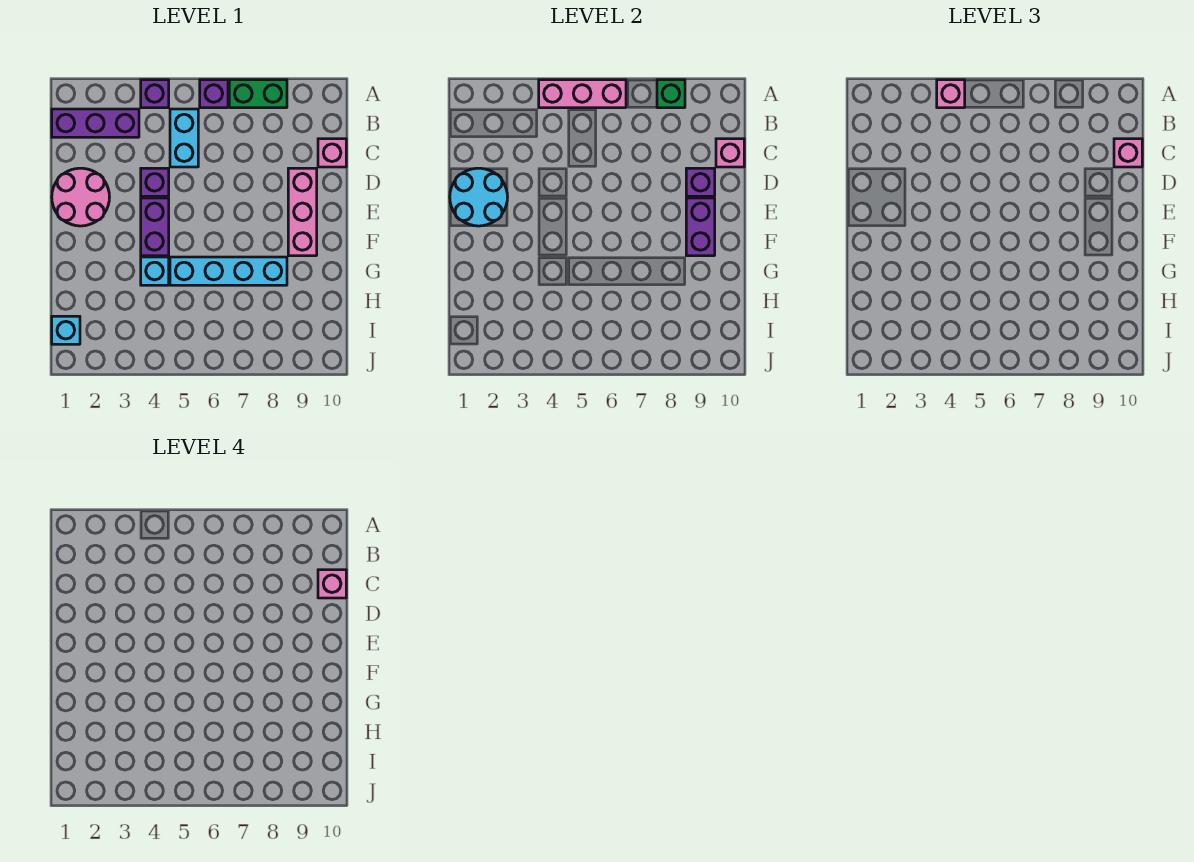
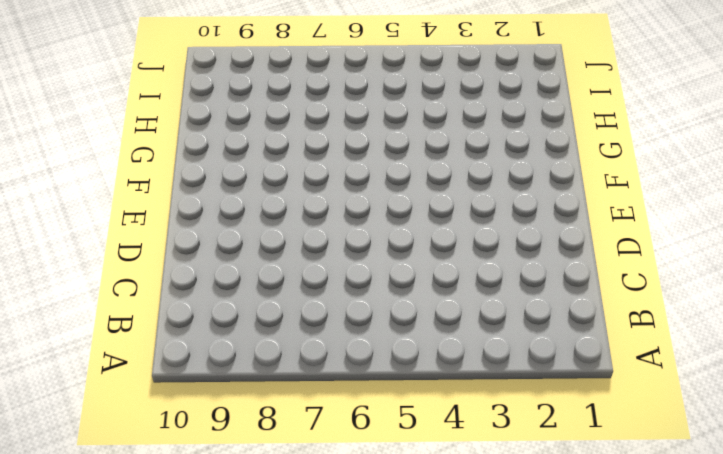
none -> purple brick A4 level 1
none -> purple brick A6 level 1
none -> green brick A7:A8 level 1

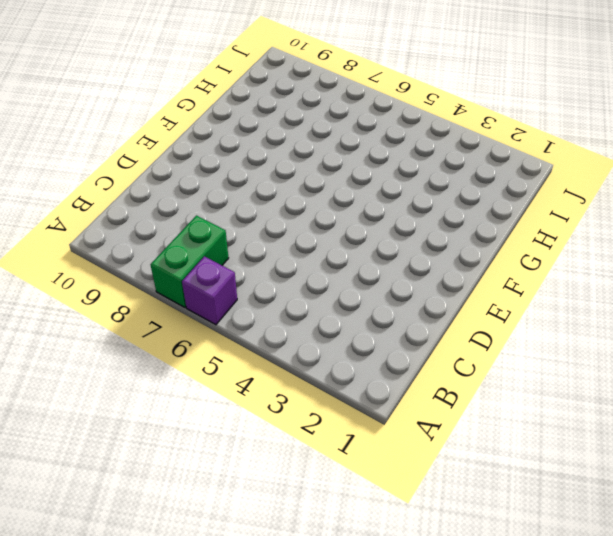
green brick A7:B7 level 1 -> green brick A7:A8 level 1
none -> purple brick A4 level 1
none -> purple brick B1:B3 level 1
none -> cyan brick B5:C5 level 1

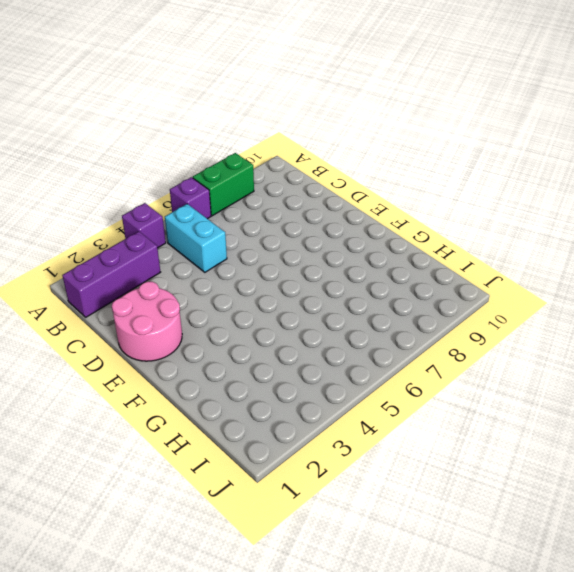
none -> pink brick C10 level 1
none -> purple brick D4 level 1
none -> pink brick D9:F9 level 1

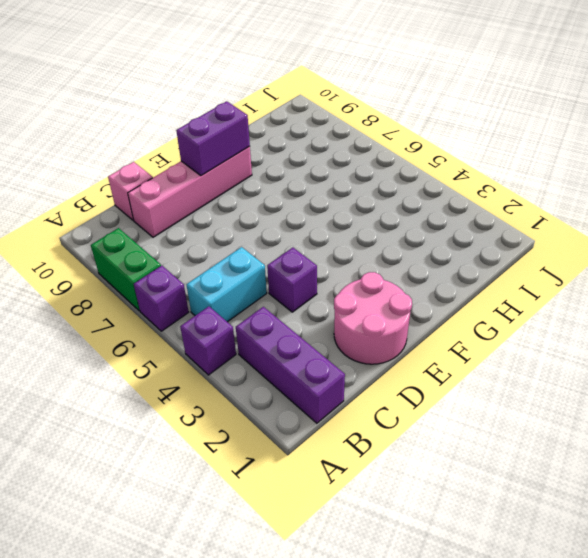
pink brick C9:F9 level 1 -> pink brick D9:F9 level 1
none -> purple brick E4:F4 level 1
none -> cyan brick G4 level 1
none -> cyan brick G5:G8 level 1

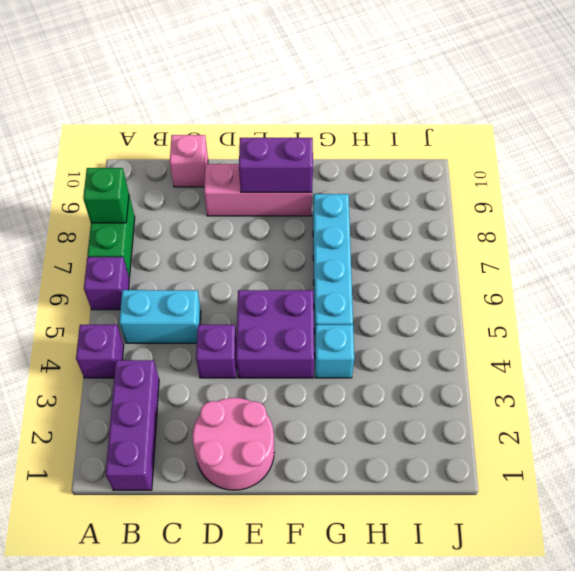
purple brick E4:F5 level 1 -> purple brick E4:F4 level 1
none -> cyan brick I1 level 1
none -> pink brick A4:A6 level 2
none -> pink brick C10 level 2

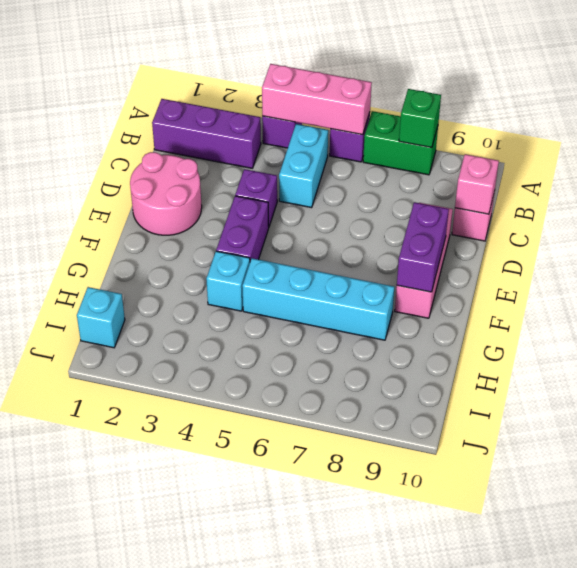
none -> cyan round brick D1:E2 level 2
none -> purple brick D9 level 2
none -> pink brick A4 level 3

